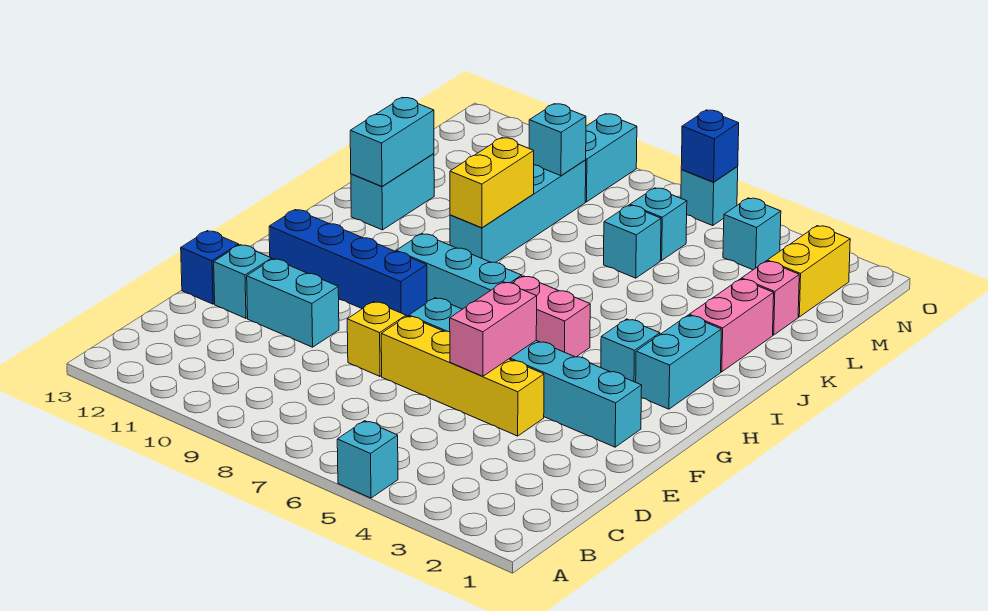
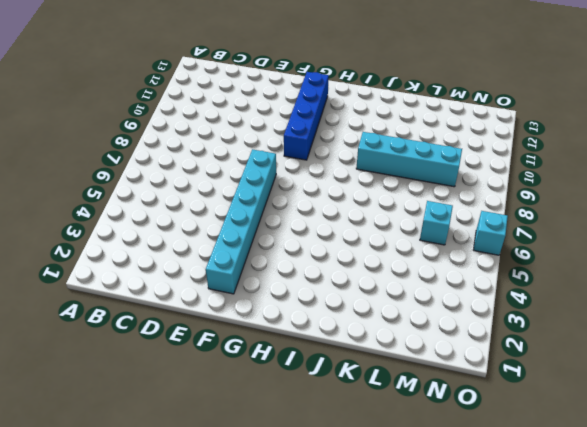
none -> cyan brick A5 level 1
none -> yellow brick E4:E7 level 1
none -> yellow brick E8 level 1

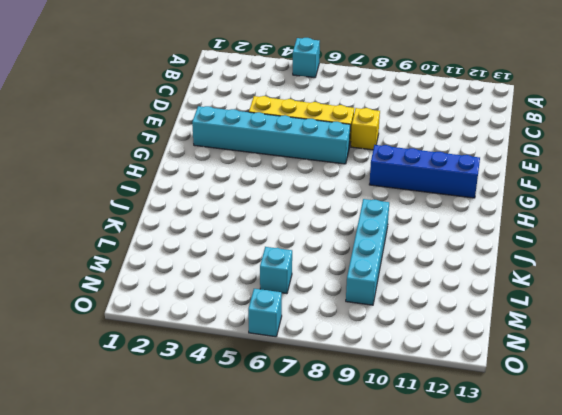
none -> cyan brick E10:E11 level 1
none -> cyan brick E12 level 1
none -> blue brick E13 level 1

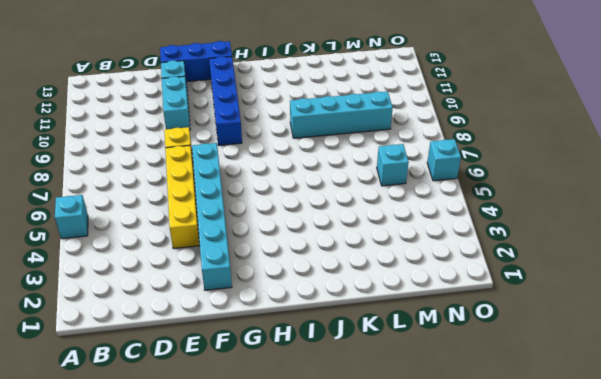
blue brick E13:G13 level 1 -> blue brick E13 level 1
none -> cyan brick H2:I2 level 1
none -> cyan brick H3 level 1
none -> pink brick H5:H6 level 1

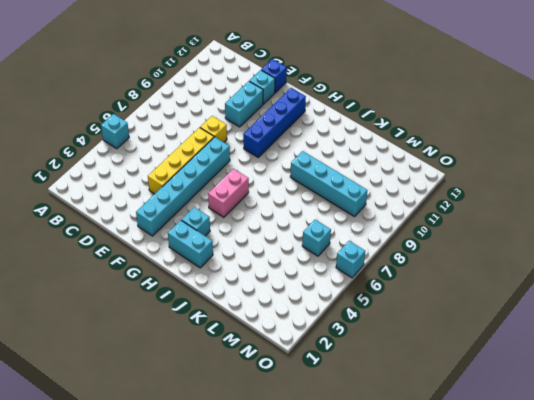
none -> cyan brick H7:H9 level 1
none -> pink brick J2:K2 level 1
none -> cyan brick J12:K12 level 1

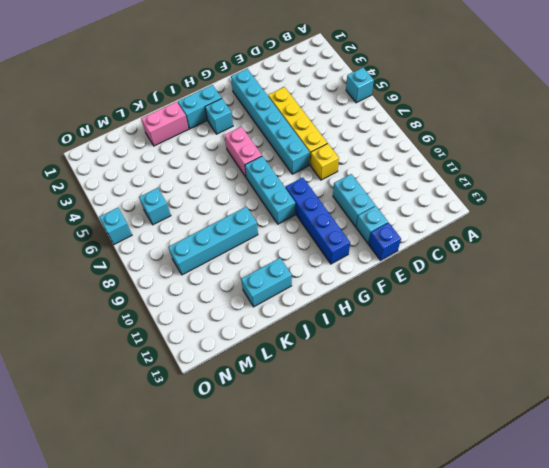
none -> pink brick L2 level 1
none -> cyan brick L6 level 1
none -> yellow brick M2:N2 level 1

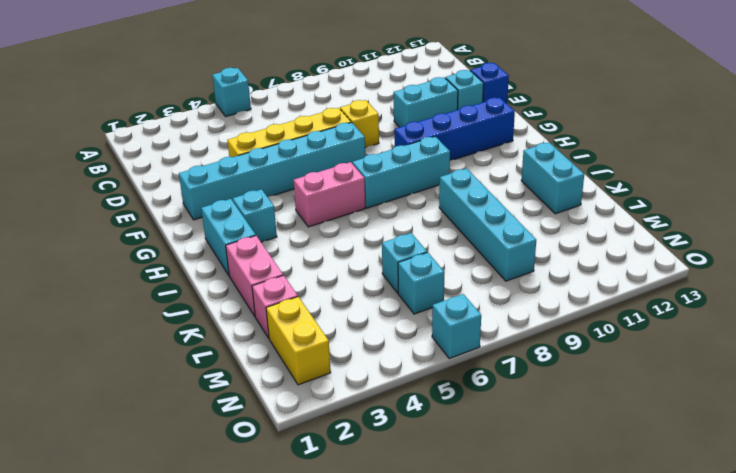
none -> cyan brick N4 level 1
none -> cyan brick N9:O9 level 1
none -> pink brick E5:F5 level 2

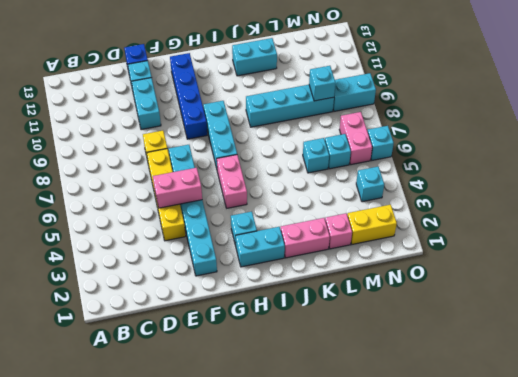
pink brick N6:N7 level 1 -> none
none -> cyan brick A5 level 1
none -> yellow brick J9:K9 level 2
none -> cyan brick J12:K12 level 2

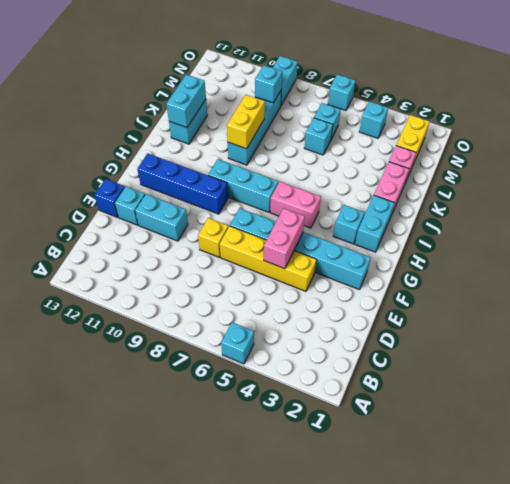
none -> blue brick O6 level 2

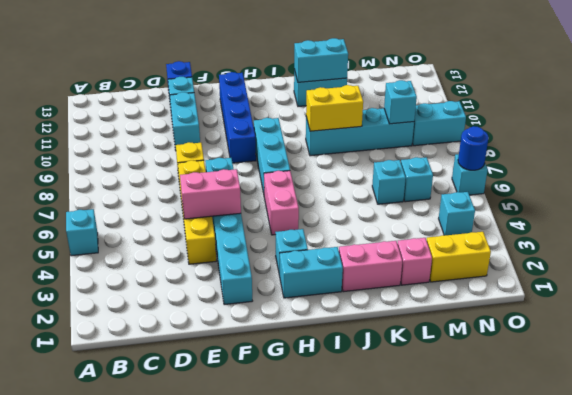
blue round brick O6 level 2 -> blue brick O6 level 2

